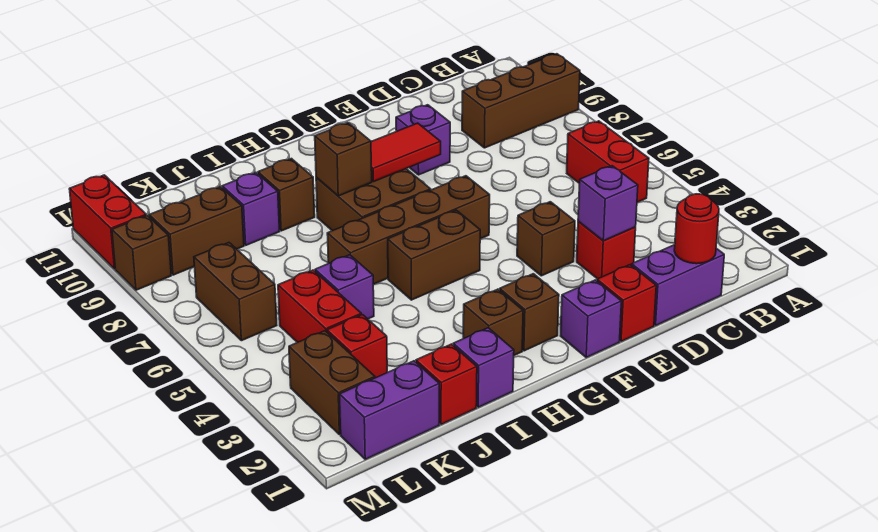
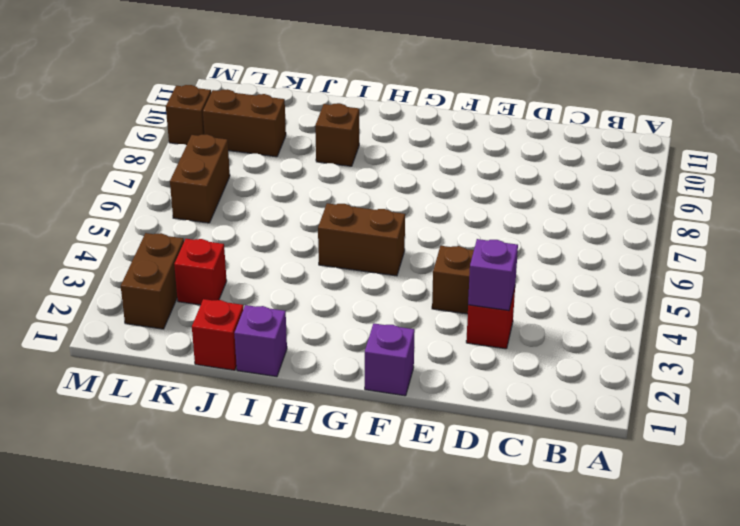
none -> brown brick A9:C9 level 1
none -> red brick B5:B6 level 1
none -> purple brick C1:D1 level 1
none -> red brick E1 level 1

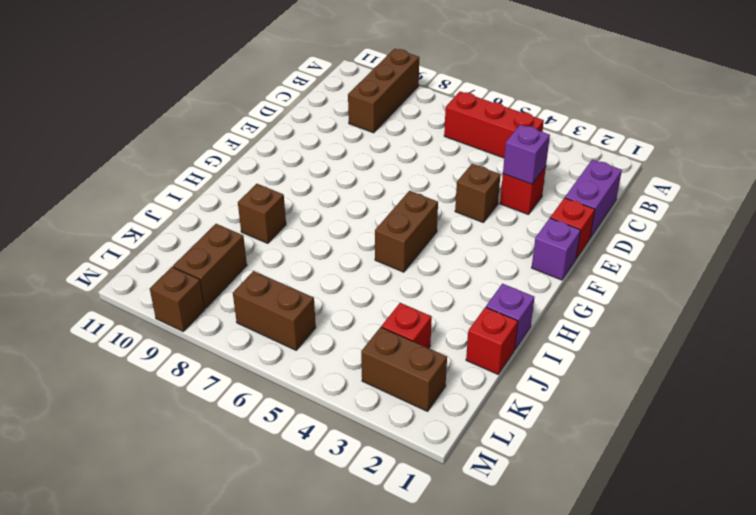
red brick B4:B6 level 1 -> red brick B5:B6 level 1
none -> purple brick E9 level 1
none -> brown brick F6:I6 level 1
none -> brown brick G2 level 1
none -> brown brick G7:H8 level 1

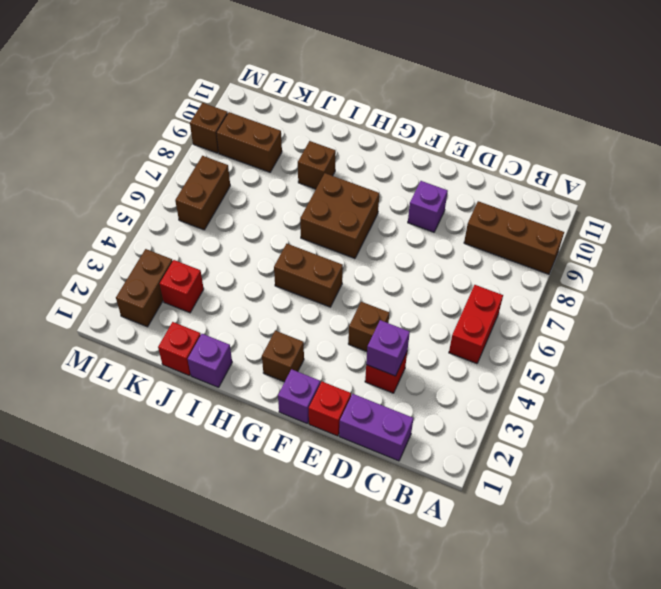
none -> brown brick F6:I6 level 1
none -> brown brick H2 level 1
none -> purple brick J5 level 1
none -> purple brick J9 level 1

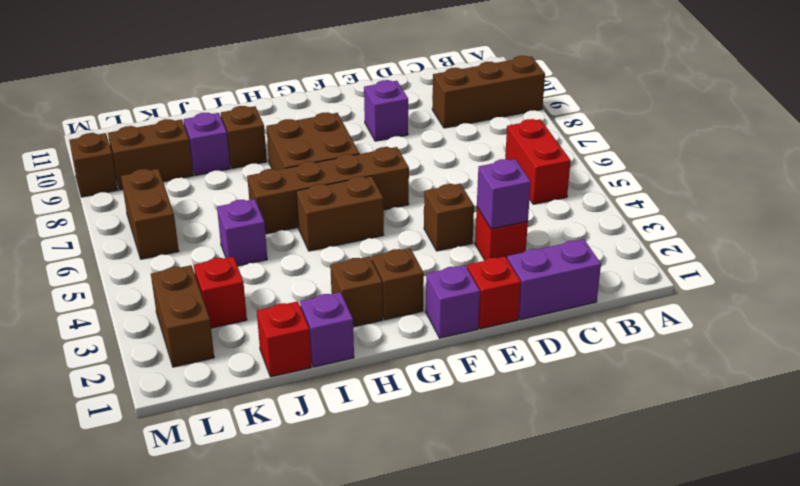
none -> purple brick K1:L1 level 1
none -> red brick K4:K5 level 1
none -> red brick M10:M11 level 1
none -> red round brick C1 level 2

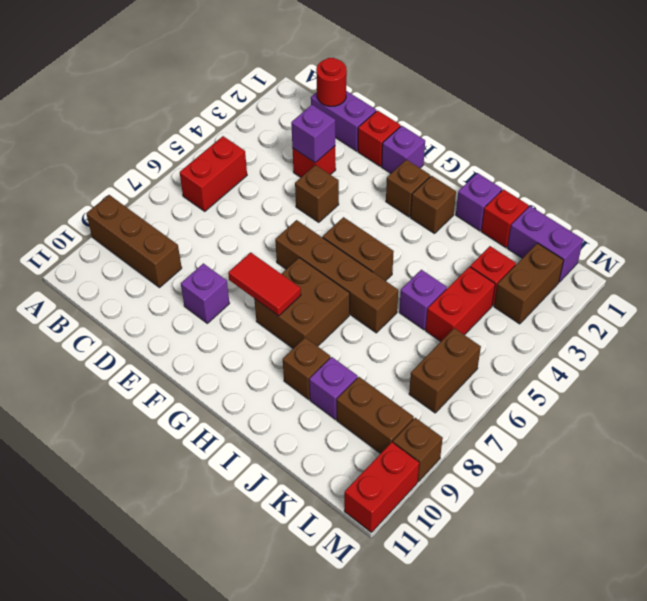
none -> brown brick H8 level 2

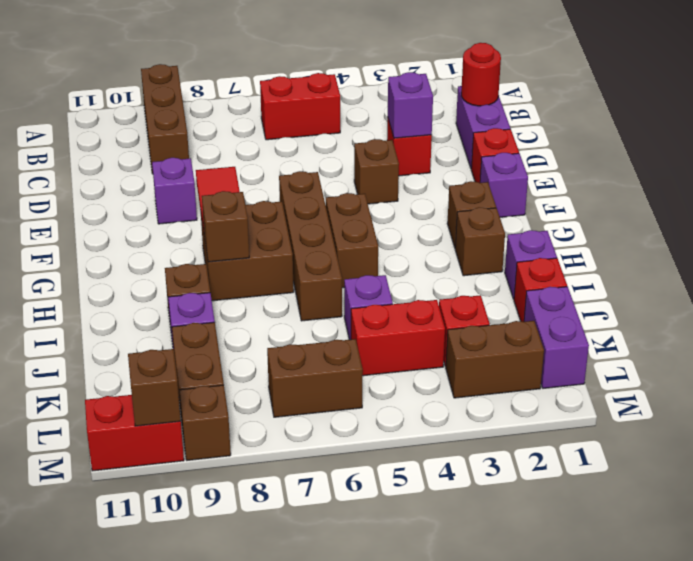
brown brick M10 level 2 -> none

